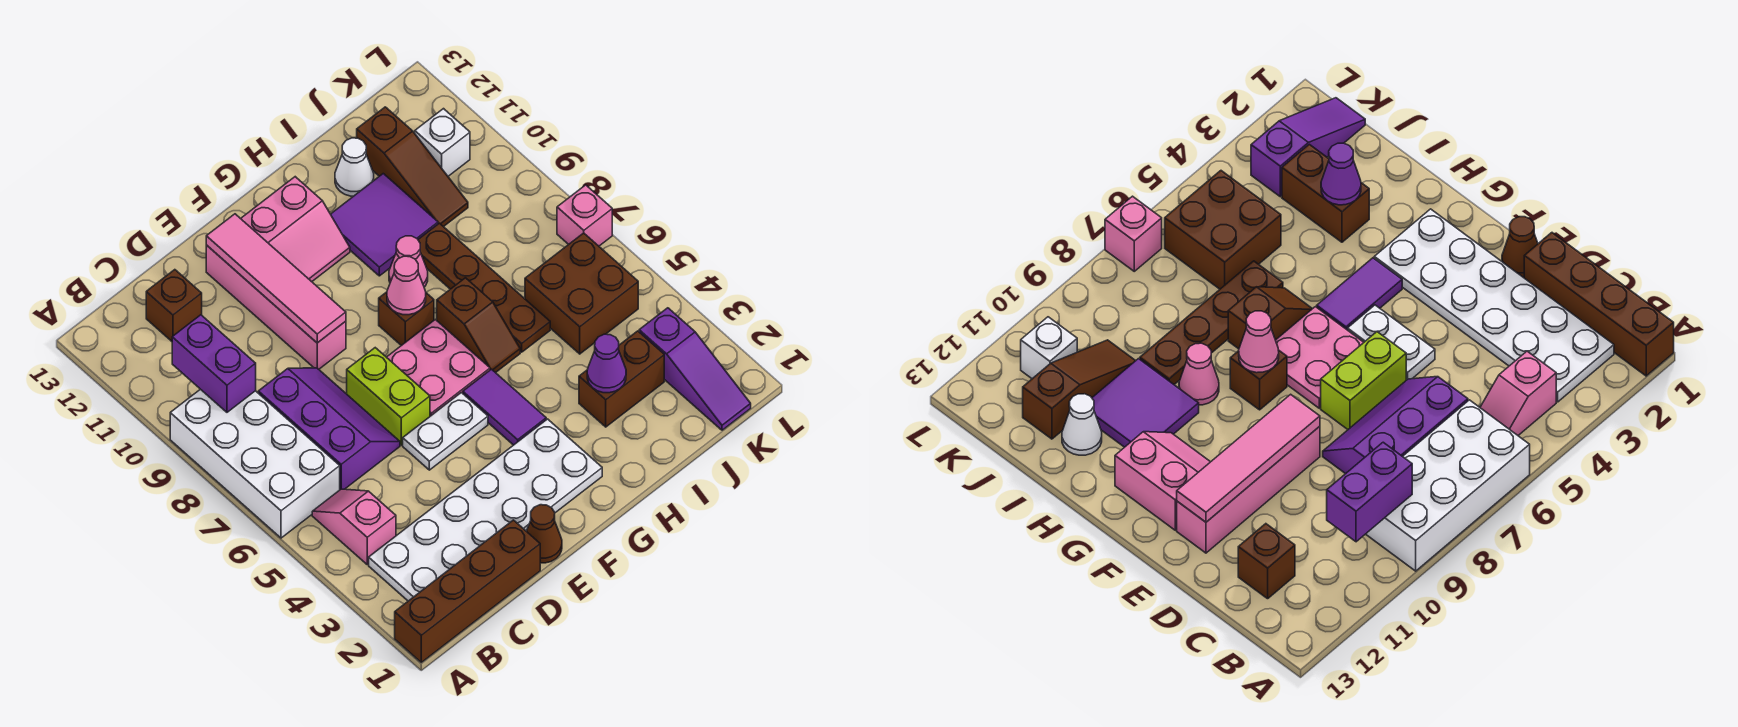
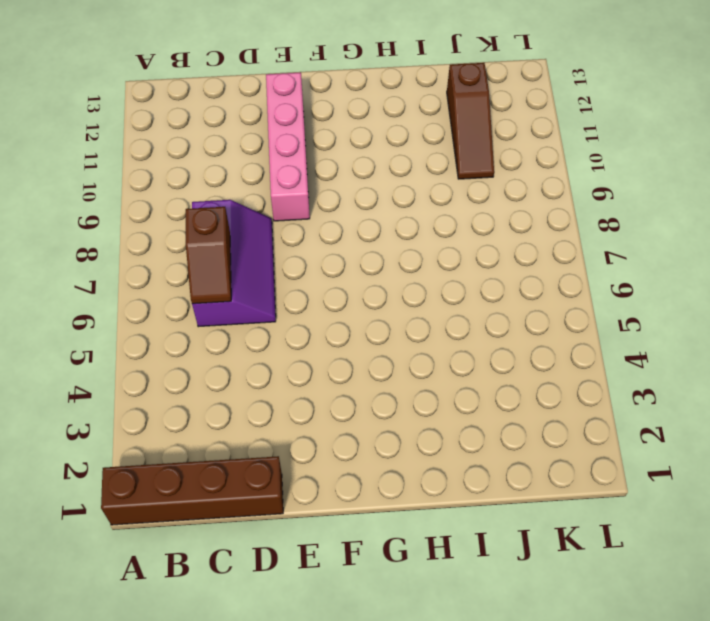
brown slope C6:C7 level 2 top 7 -> brown slope H6:H7 level 1 top 7
none -> white brick A6:B9 level 1
none -> white plate B2:G3 level 1
none -> pink slope B4:B5 level 1 top 4

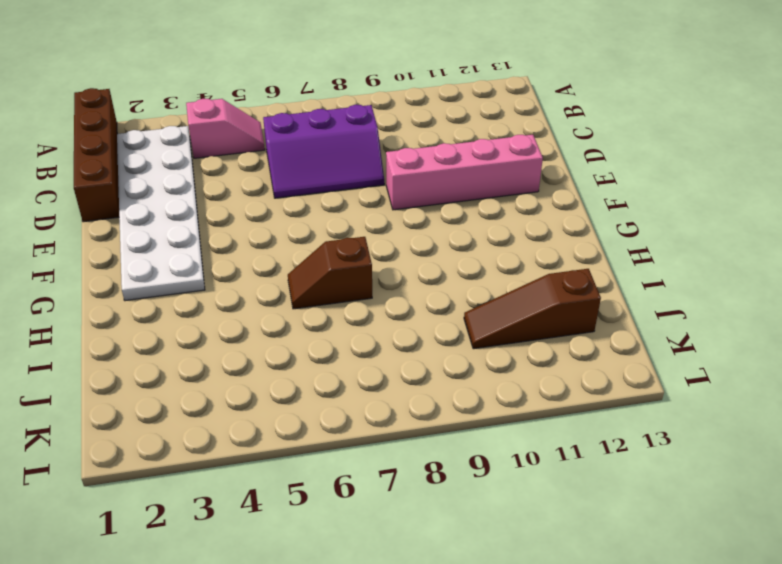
none -> white brick A6:B9 level 1
none -> brown brick C12 level 1
none -> brown cone E1 level 1

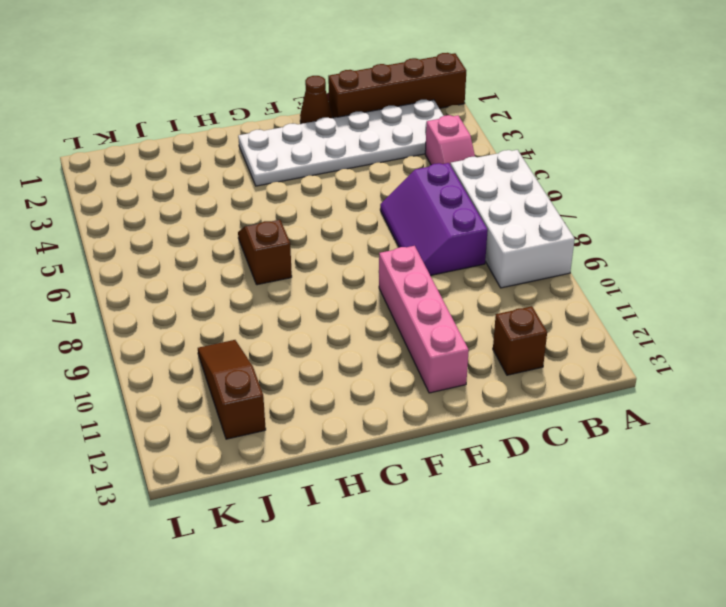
none -> white plate E5:F5 level 1
none -> lime brick E6:E7 level 1
none -> pink plate F6:G7 level 1

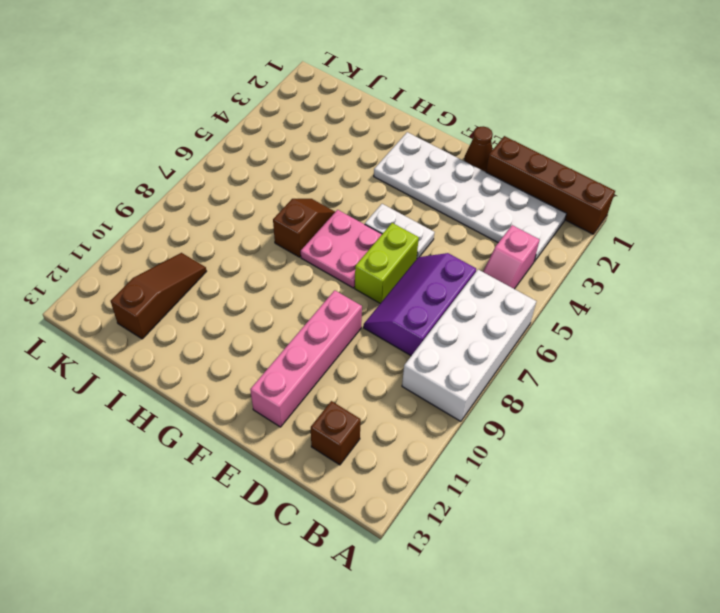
none -> pink slope F11:G12 level 1 top 12
none -> purple tile G4:G5 level 1
none -> brown brick G8 level 1

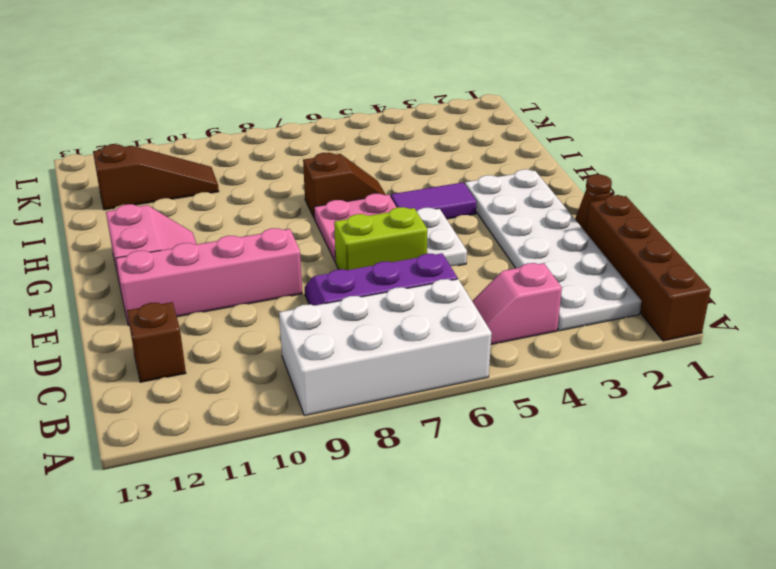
none -> brown brick G8 level 1
none -> pink cone H9 level 1
none -> purple tile H10:I11 level 1

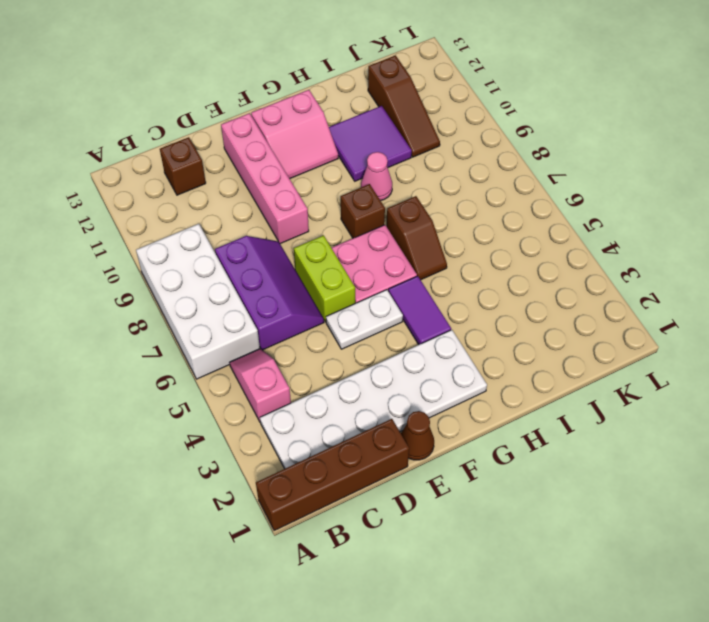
none -> brown brick I3:J3 level 1
none -> brown plate I6:I9 level 1
none -> white cone I12 level 1

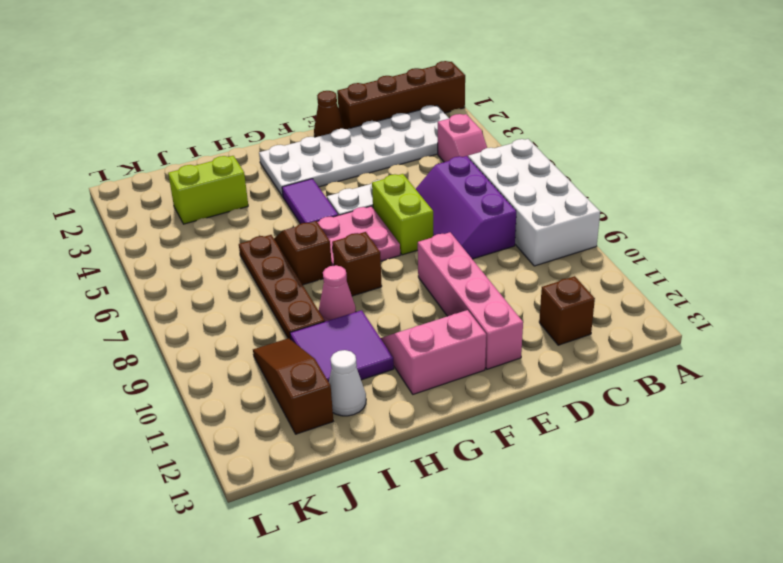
lime brick I3:J3 level 1 -> brown brick I3:J3 level 1
none -> brown brick J5:K6 level 1
none -> purple slope K1:K3 level 1 top 3
none -> white brick K11 level 1

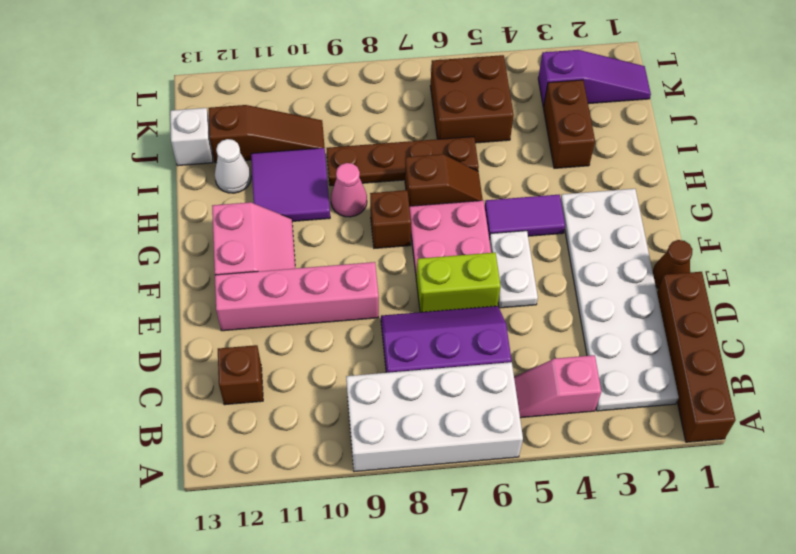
white brick J13 level 1 -> white brick K11 level 1
none -> pink brick L7 level 1
none -> purple brick B9:B10 level 2
none -> pink tile E9:E12 level 2

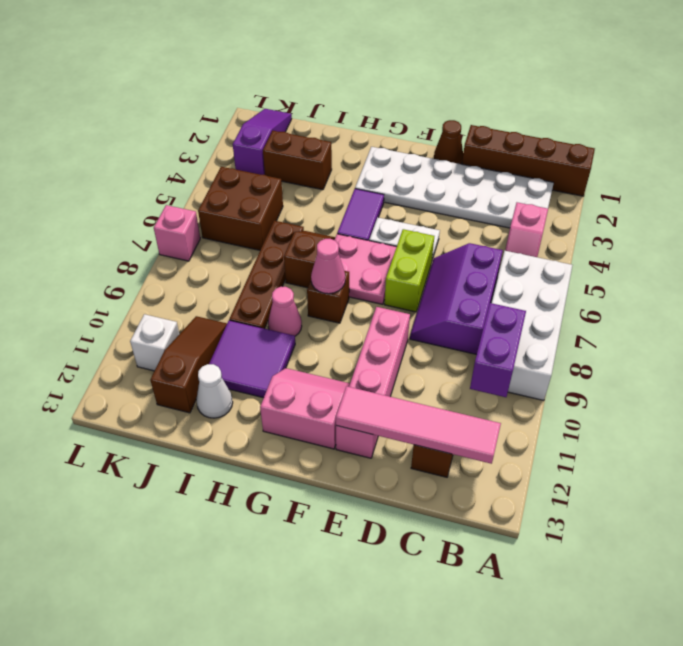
pink tile B12:E12 level 2 -> pink tile E9:E12 level 2
none -> purple cone I3 level 2

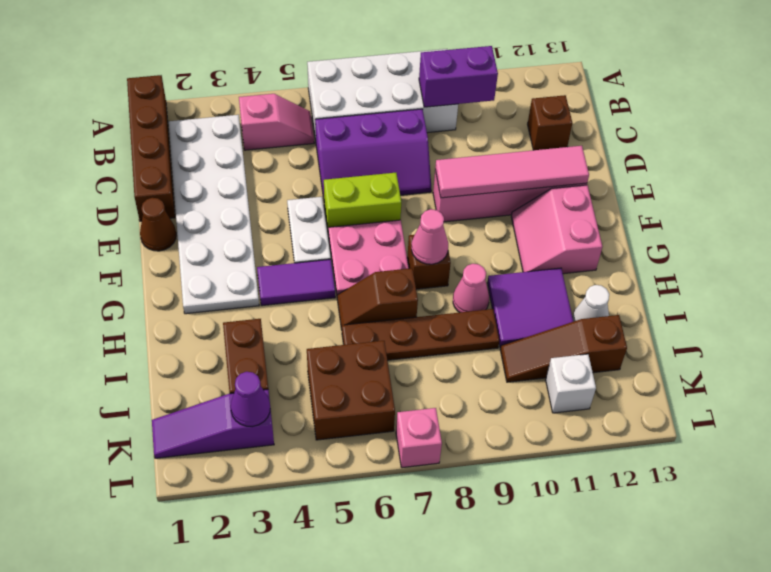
purple cone K3 level 2 -> purple cone I3 level 2

